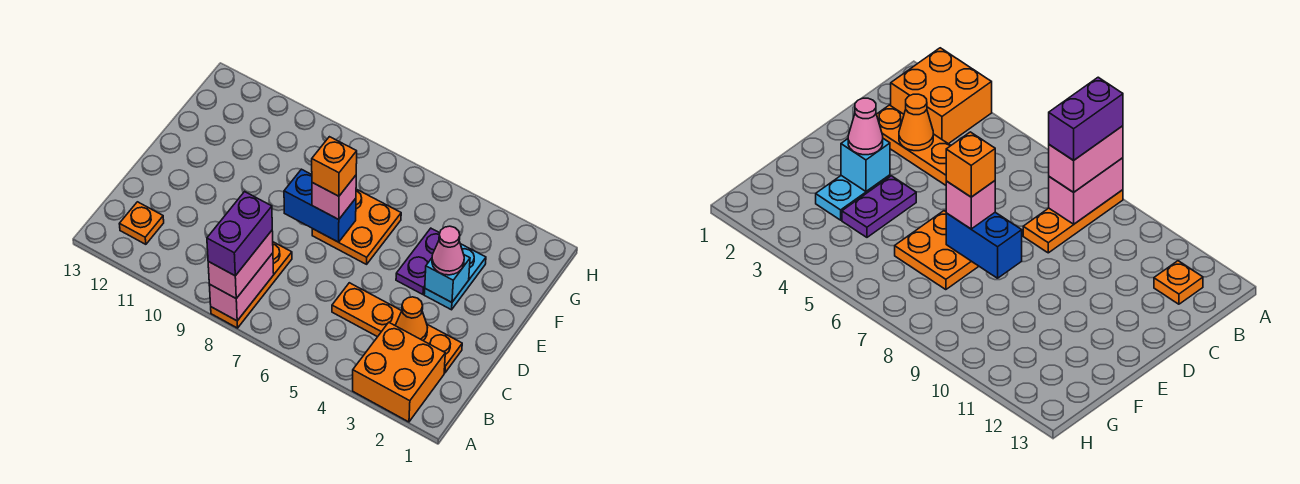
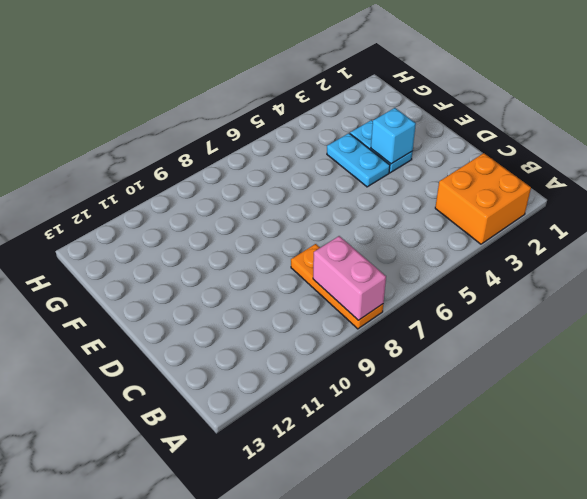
cyan plate E4:F4 level 1 -> purple plate E4:F4 level 1
none -> orange plate B12 level 1
none -> orange plate C2:C5 level 1
none -> orange plate E6:F7 level 1

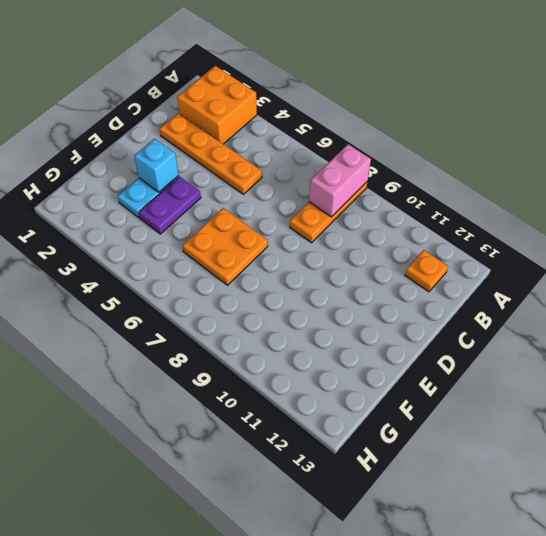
none -> orange cone C3 level 2
none -> blue brick E7:E8 level 2
none -> pink brick A8:B8 level 3

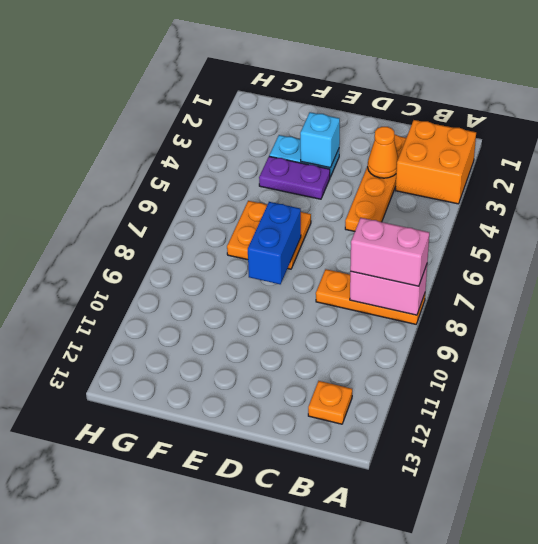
none -> pink cone E3 level 3
none -> pink brick E7 level 3
none -> purple brick A8:B8 level 4

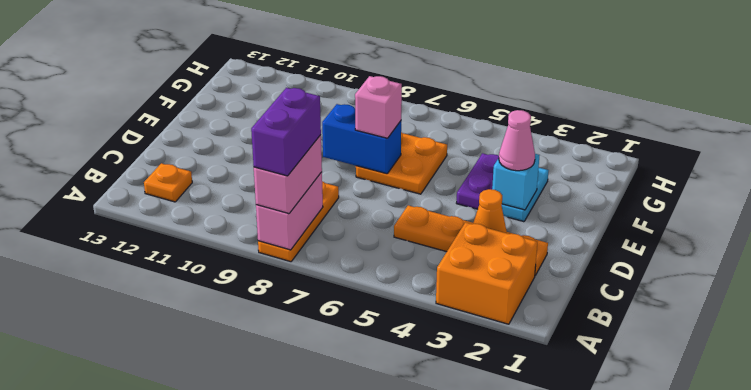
none -> orange brick E7 level 4

